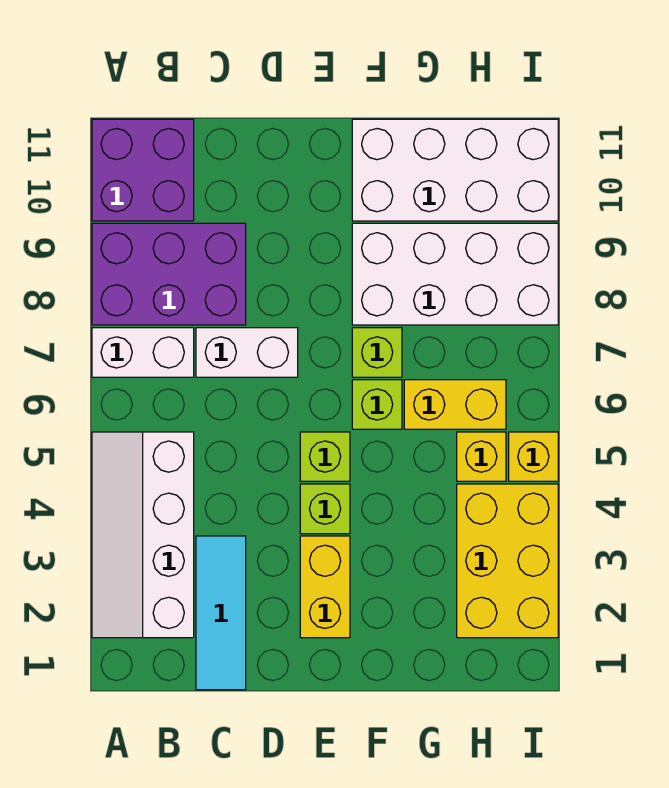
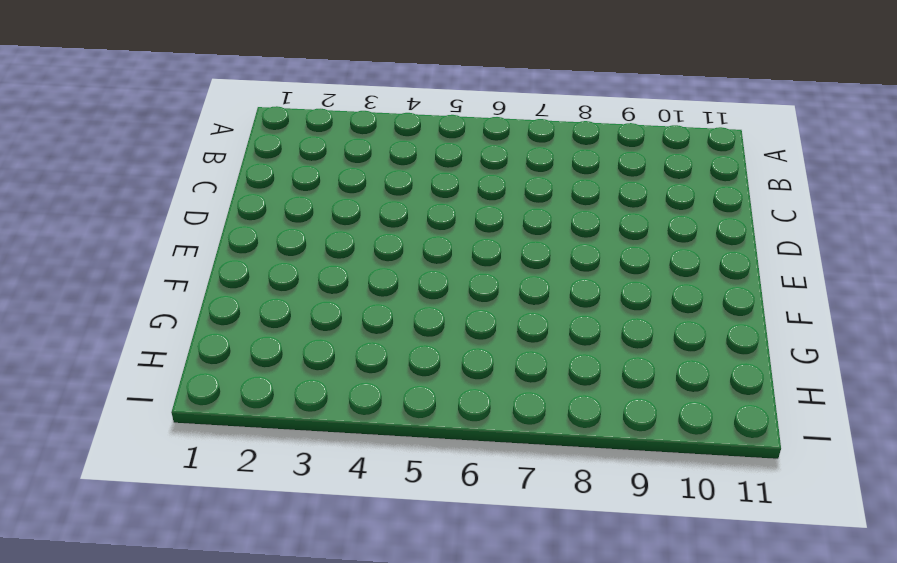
none -> white slope A2:B5 level 1 top B
none -> white brick A7:B7 level 1
none -> purple brick A8:C9 level 1

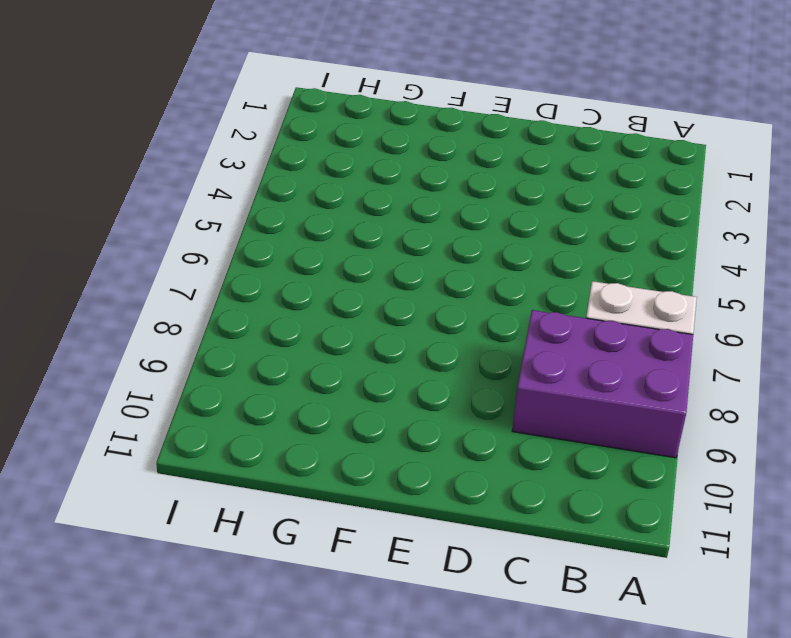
none -> white slope A2:B5 level 1 top B
none -> purple brick A10:B11 level 1
none -> cyan tile C1:C3 level 1

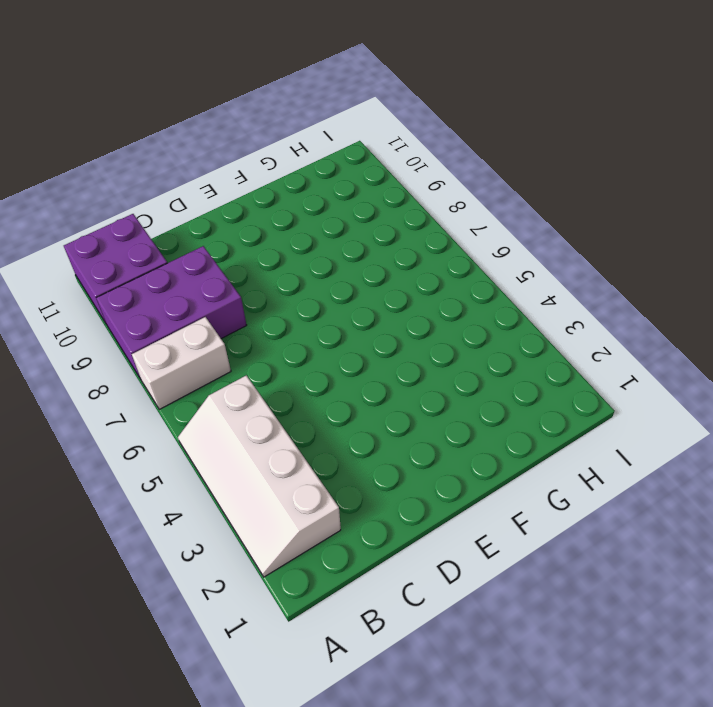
none -> cyan tile C1:C3 level 1
none -> white brick C7:D7 level 1
none -> yellow brick E2:E3 level 1

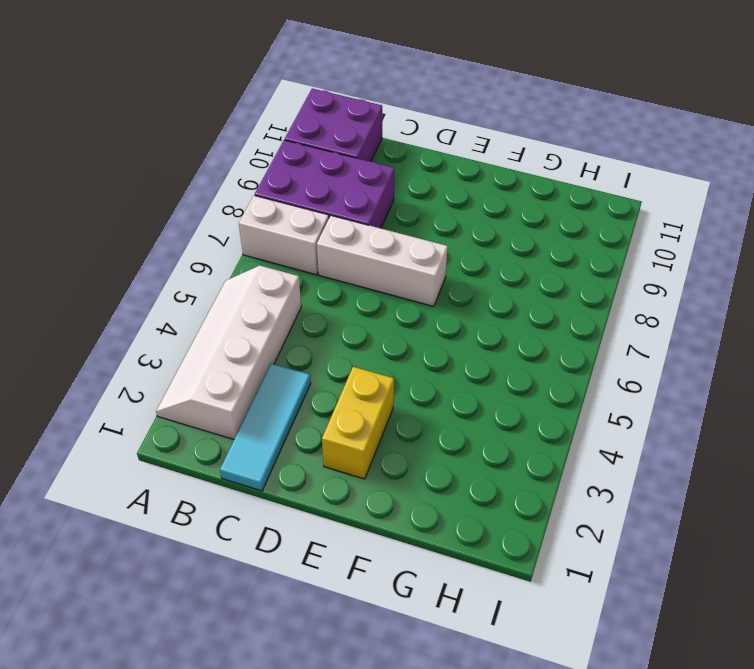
white brick C7:E7 level 1 -> white brick C7:D7 level 1
none -> lime brick E4 level 1
none -> lime brick E5 level 1
none -> lime brick F6 level 1

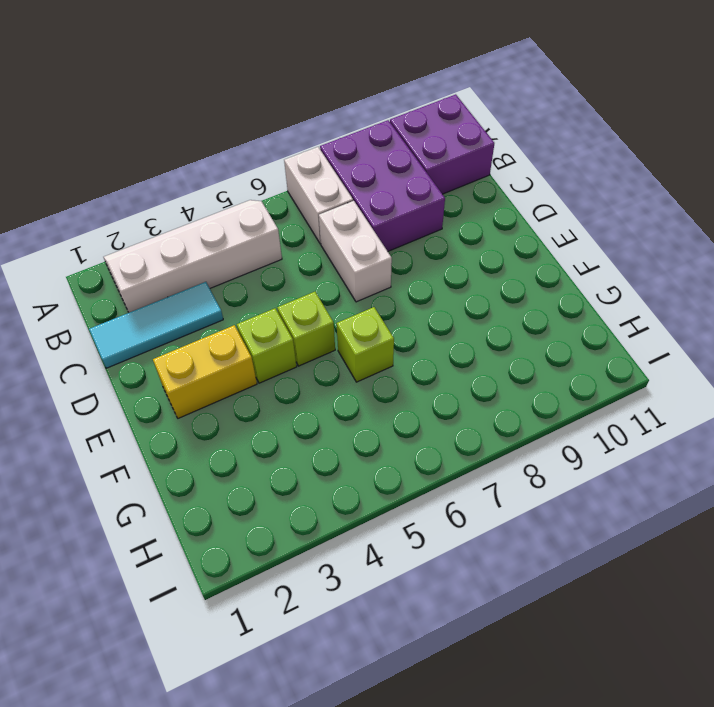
none -> lime brick F7 level 1
none -> white brick F8:I9 level 1
none -> white brick F10:I11 level 1

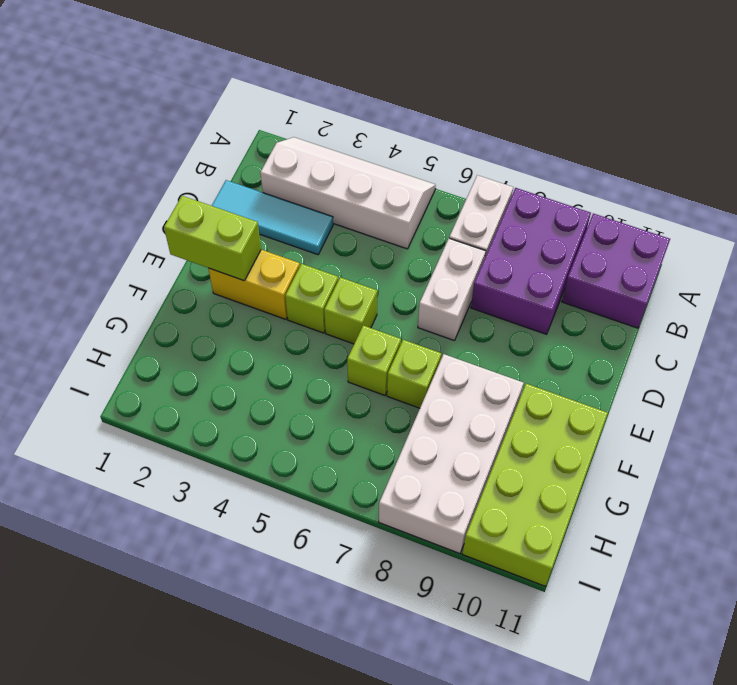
lime brick E1:E2 level 2 -> none
lime brick F10:I11 level 1 -> white brick F10:I11 level 1
none -> yellow brick G6:H6 level 1
none -> yellow brick H2:I4 level 1
none -> yellow brick H5 level 1

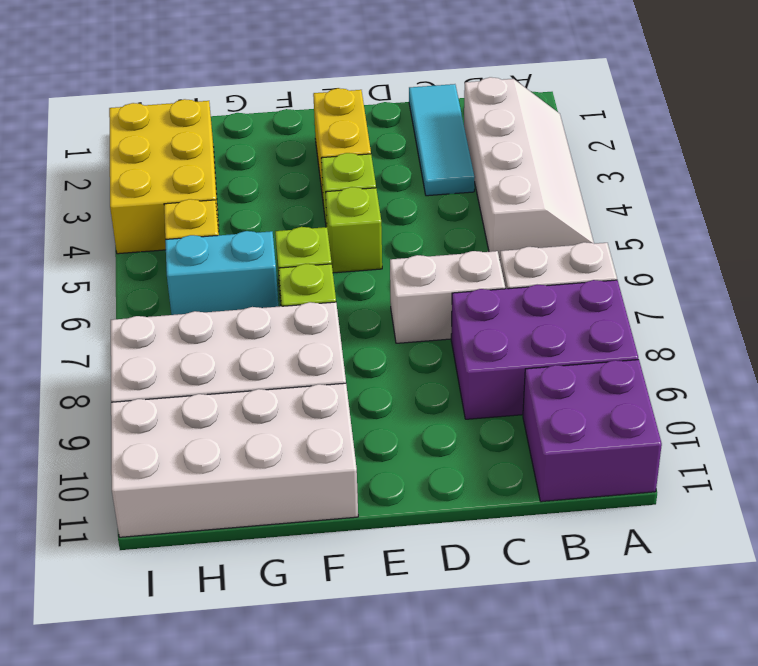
cyan brick G6:H6 level 1 -> yellow brick G6:H6 level 1
none -> yellow brick I5 level 1

